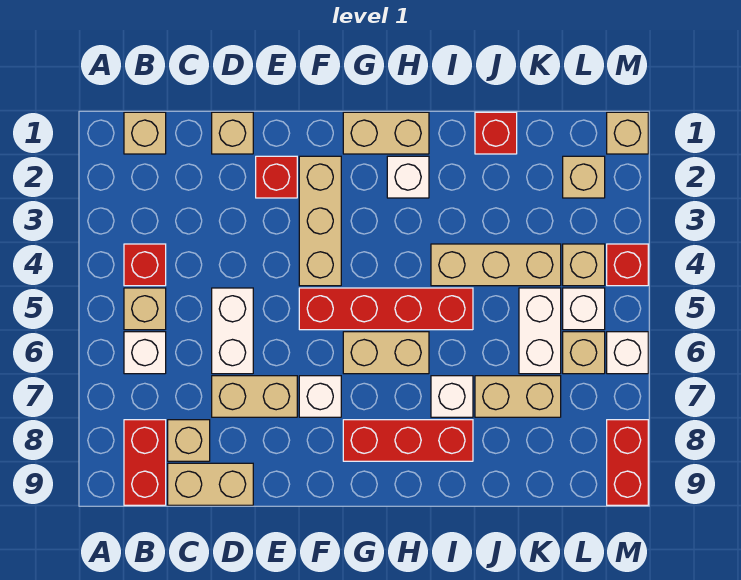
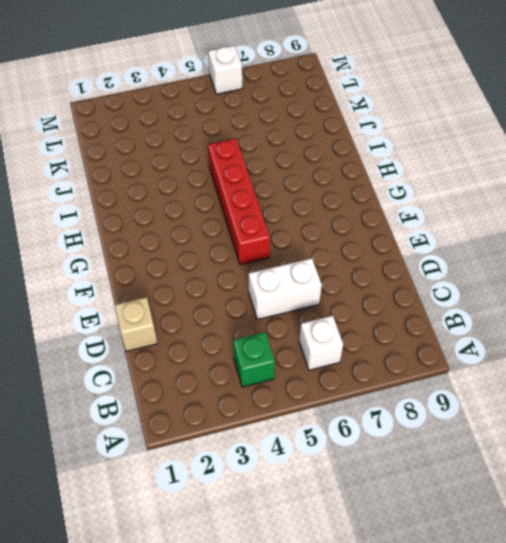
green brick B4 level 1 -> red brick B4 level 1
none -> tan brick B1 level 1
none -> tan brick B5 level 1
none -> red brick B8:B9 level 1
none -> tan brick C8 level 1

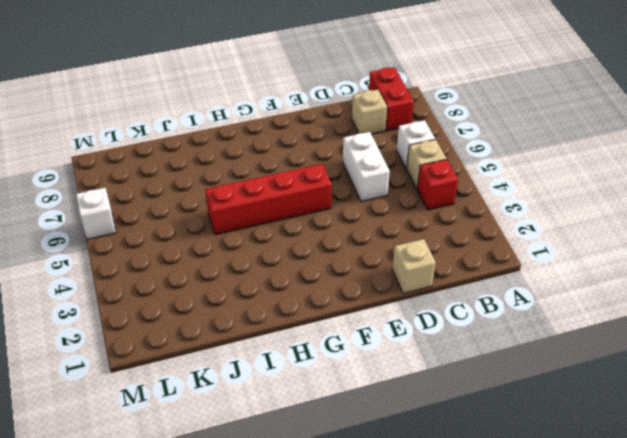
none -> tan brick B1 level 1
none -> tan brick C9:D9 level 1
none -> tan brick D7:E7 level 1
none -> red brick E2 level 1

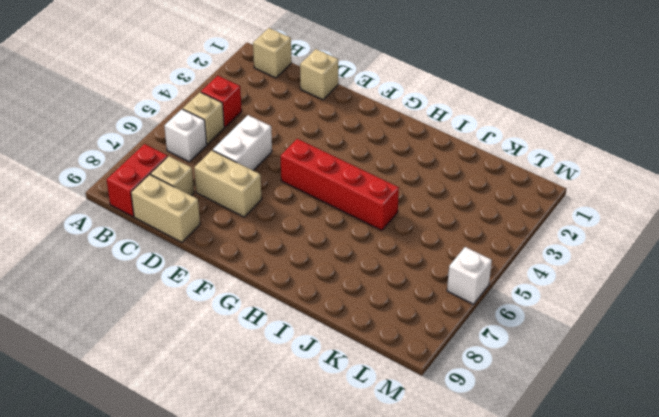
none -> red brick E2 level 1
none -> tan brick F2:F4 level 1
none -> white brick F7 level 1
none -> tan brick G1:H1 level 1

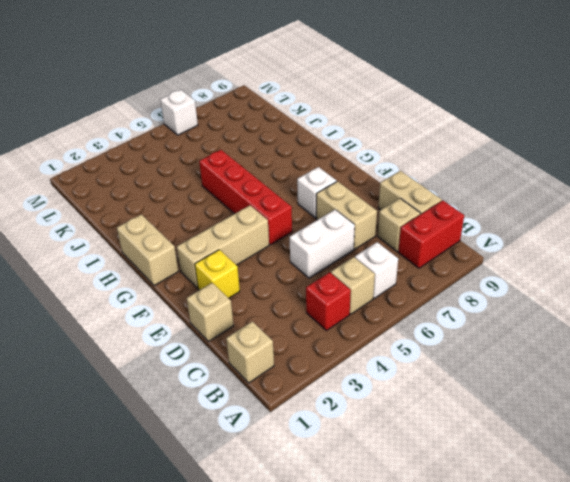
yellow brick E2 level 1 -> red brick E2 level 1
none -> tan brick G6:H6 level 1
none -> red brick G8:I8 level 1
none -> white brick H2 level 1
none -> tan brick I4:K4 level 1

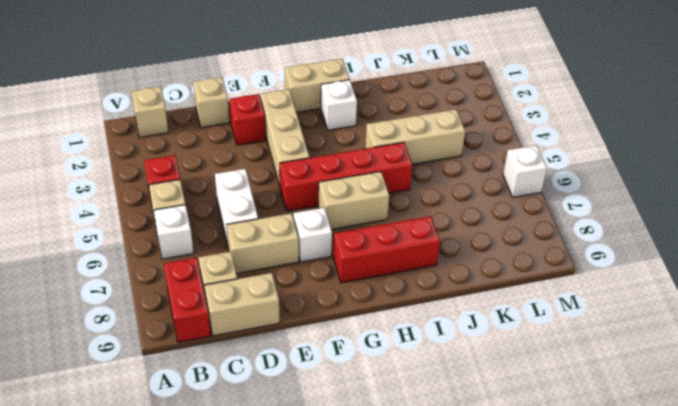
none -> white brick I7 level 1
none -> red brick J1 level 1
none -> tan brick J7:K7 level 1
none -> white brick K5:K6 level 1

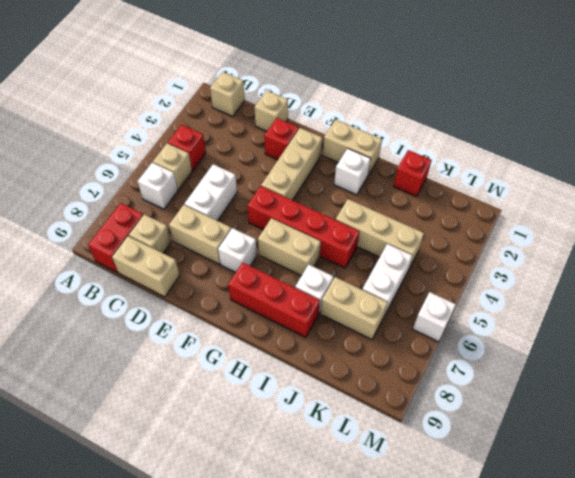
none -> tan brick L2 level 1
none -> tan brick L4 level 1
none -> white brick L5 level 1
none -> tan brick L6 level 1

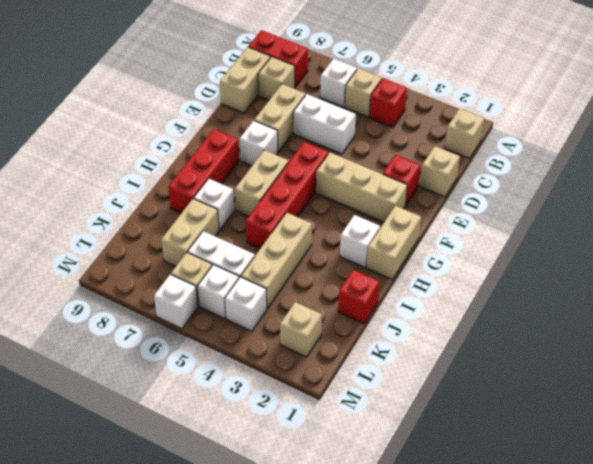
white brick L4 level 1 -> tan brick L4 level 1
none -> tan brick M1 level 1
none -> red brick M4 level 1
none -> red brick M8:M9 level 1

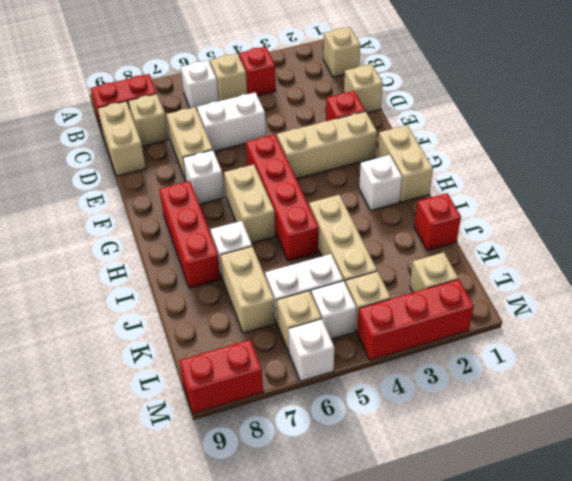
red brick M2:M4 level 1 -> red brick M4 level 1
none -> tan brick M1 level 1

